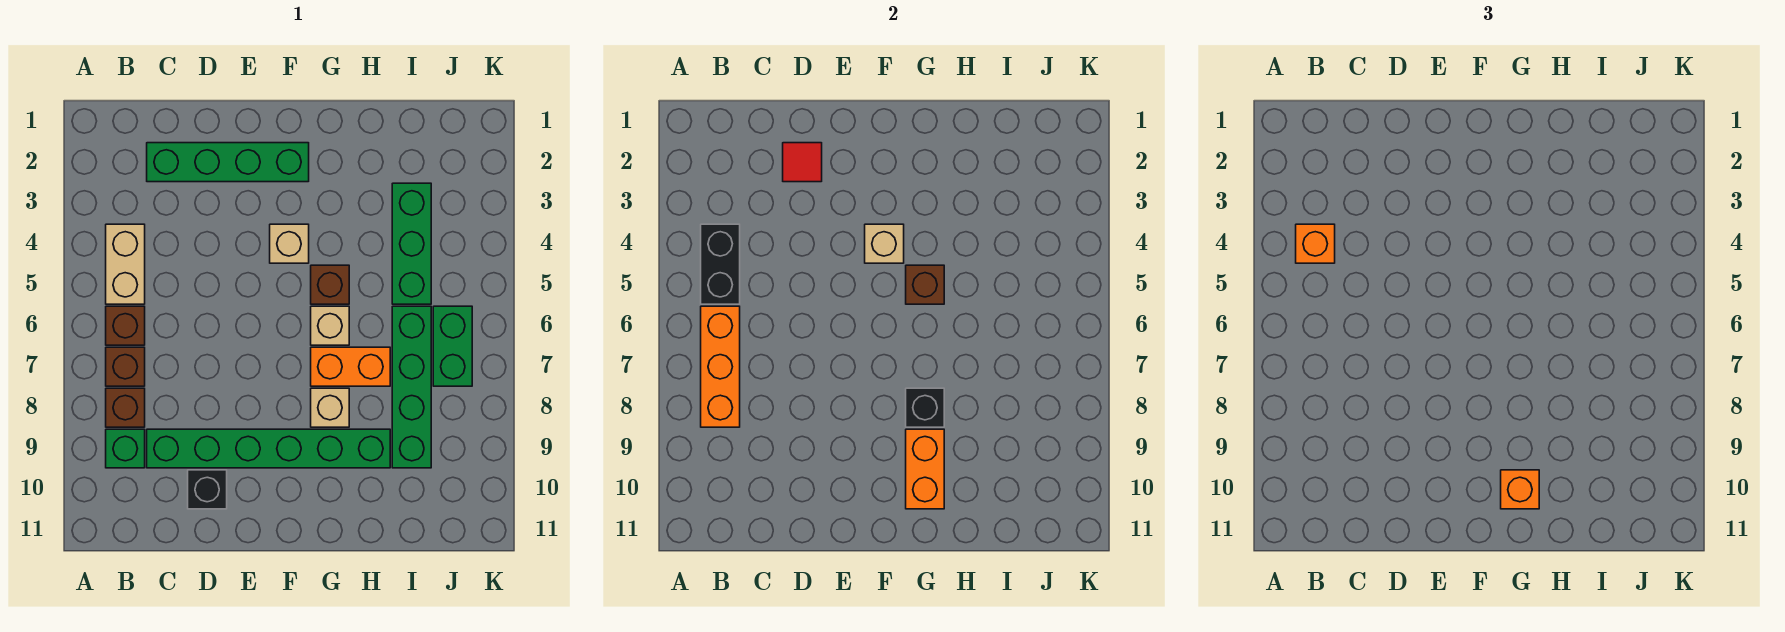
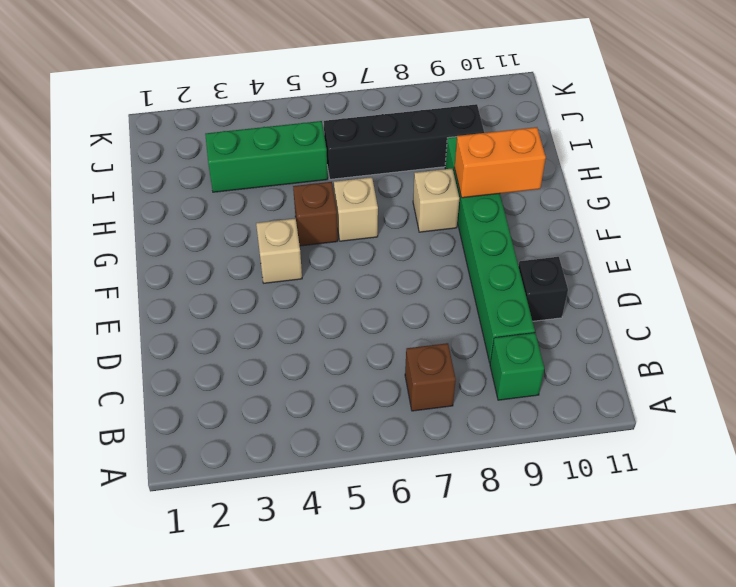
black brick I6:I9 level 1 -> green brick I6:I9 level 1
none -> tan brick B4:B5 level 1
none -> brown brick B6 level 1
none -> brown brick B8 level 1

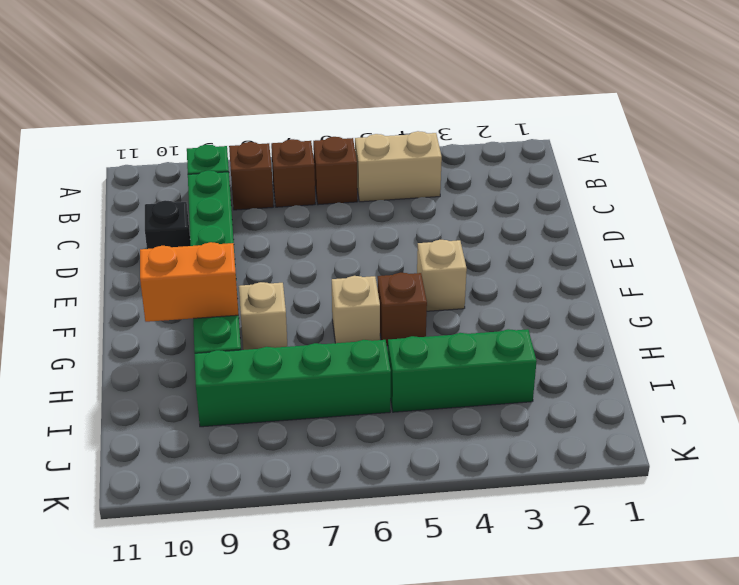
none -> green brick C2:F2 level 1
none -> orange brick G7:H7 level 1
none -> green brick J6:J7 level 1

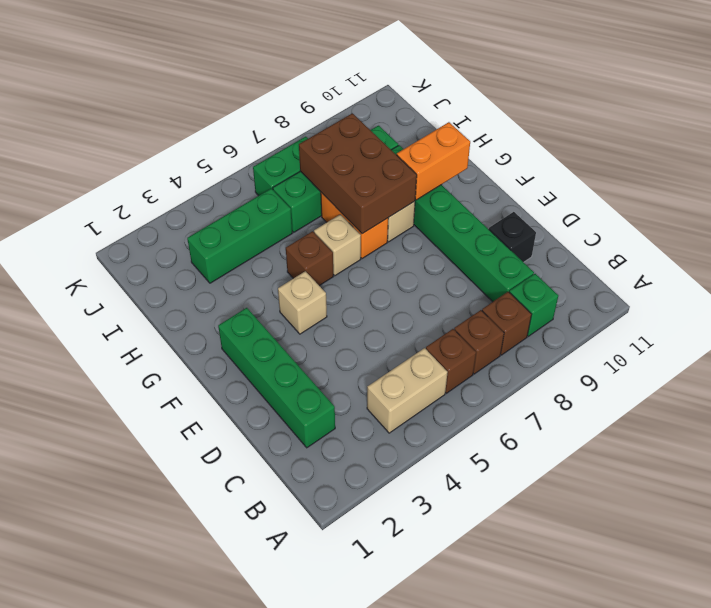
brown brick G7:I8 level 2 -> black brick G8 level 2
none -> black brick B4:B5 level 2
none -> orange brick B6:B8 level 2
none -> red tile D2 level 2

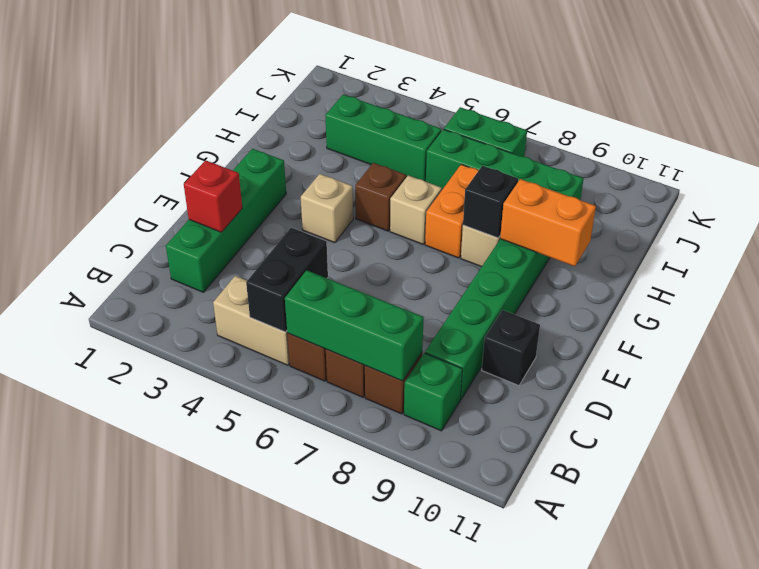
black brick B5:C5 level 2 -> black brick B4:B5 level 2
green brick B6:B8 level 2 -> orange brick B6:B8 level 2
red brick D2 level 2 -> red tile D2 level 2
none -> tan brick F4 level 2
none -> brown brick G5 level 2
none -> orange brick B4 level 3

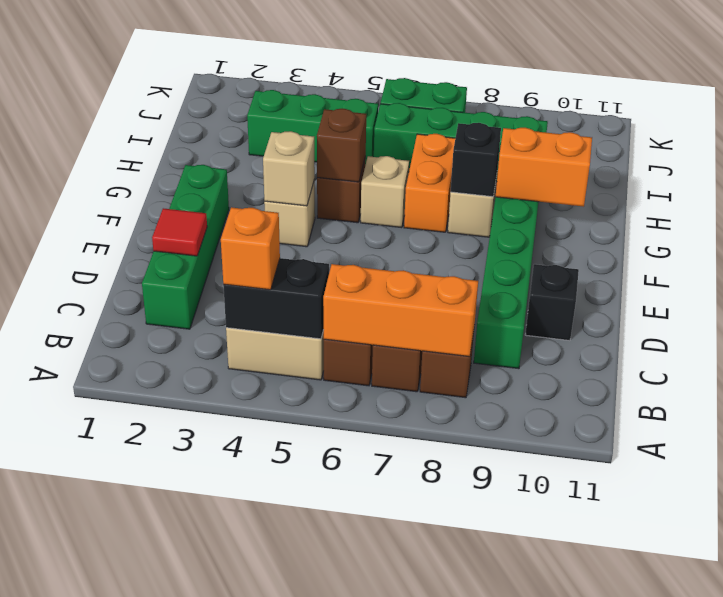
none -> green brick B9 level 1
none -> orange brick G10 level 3

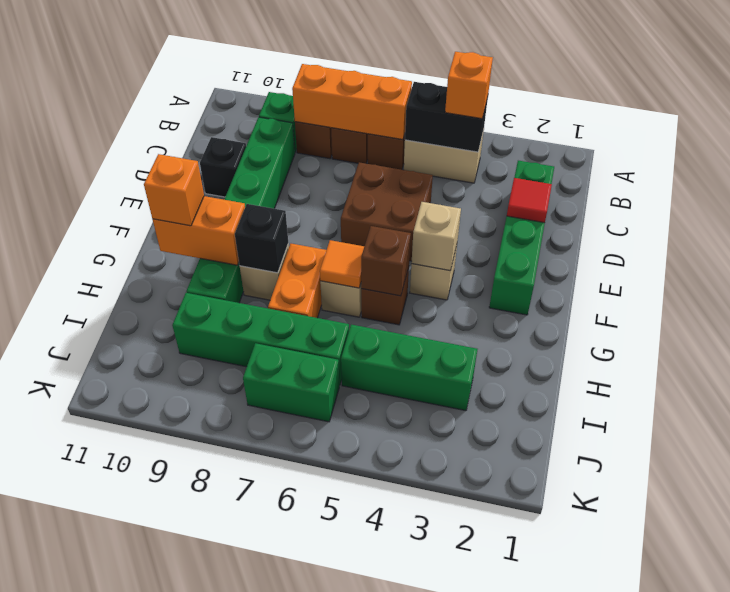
brown brick D5:E6 level 1 -> none
orange tile G6 level 2 -> none

